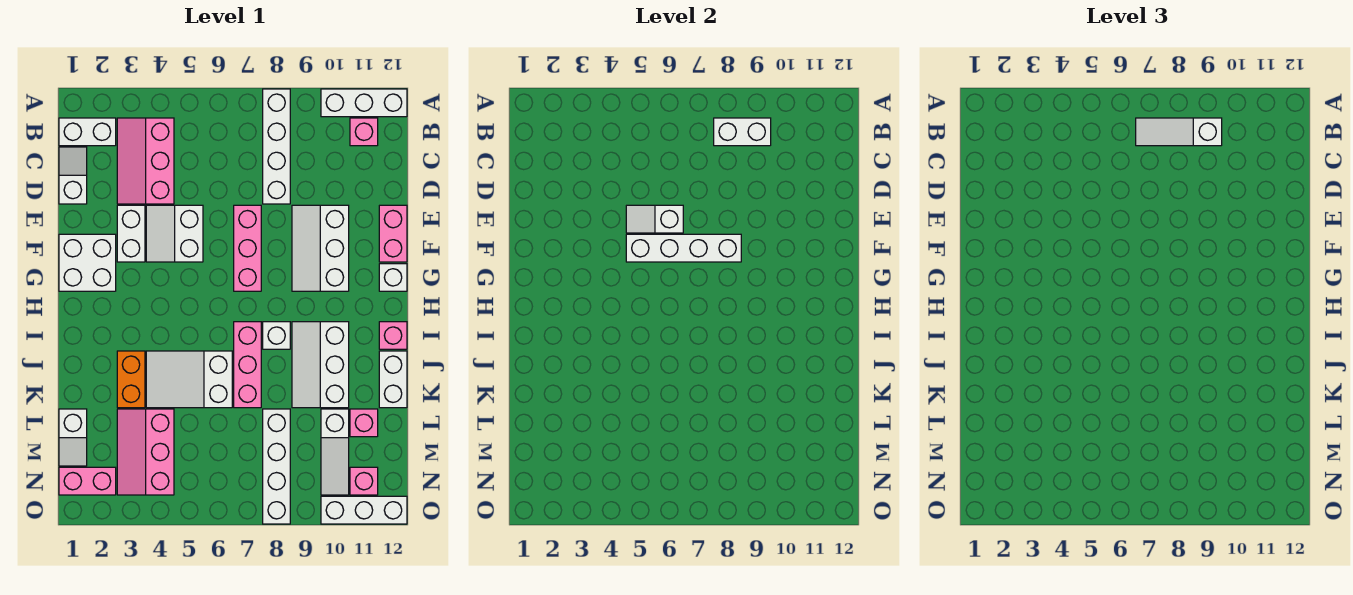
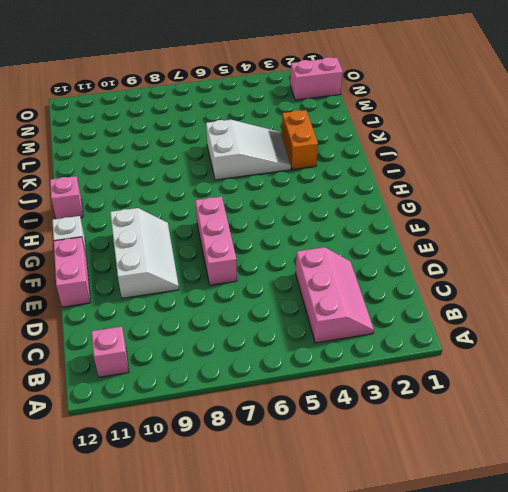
none -> white brick A8:D8 level 1
none -> white brick A10:A12 level 1
none -> white brick B1:B2 level 1
none -> white slope C1:D1 level 1 top D

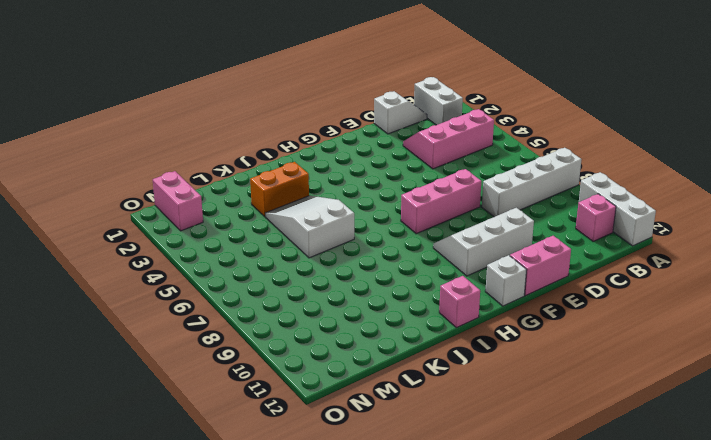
none -> white brick E3:F3 level 1
none -> white slope E4:F5 level 1 top 5
none -> white brick F1:G2 level 1
none -> pink brick I7:K7 level 1

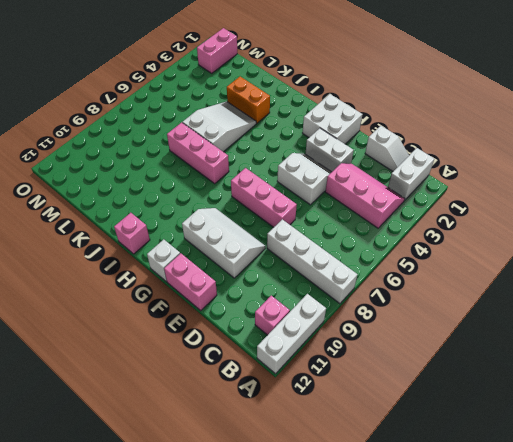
none -> white brick I8 level 1
none -> white slope I9:K10 level 1 top 10
none -> white brick J12:K12 level 1
none -> white slope L1:M1 level 1 top L

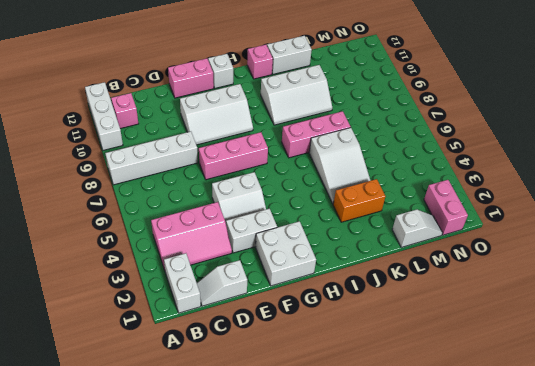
none -> white brick I8 level 1
none -> pink slope L3:N4 level 1 top 4
none -> white brick L8:O8 level 1
none -> white slope L10:N10 level 1 top L

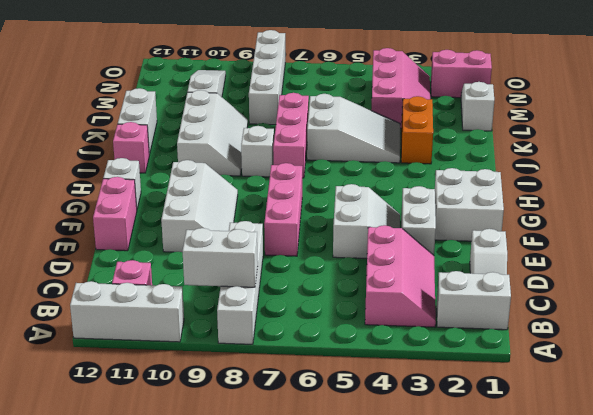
none -> pink brick L11 level 1
none -> pink brick N11 level 1
none -> white brick O10:O12 level 1
none -> white slope E5:E6 level 2 top 6

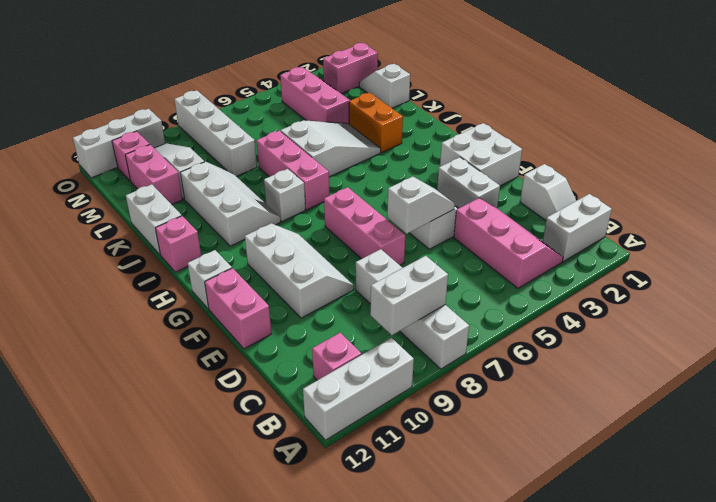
pink brick L11:M11 level 1 -> pink brick L11 level 1
none -> white brick F5:F8 level 2
none -> white slope B7:B9 level 3 top 9

